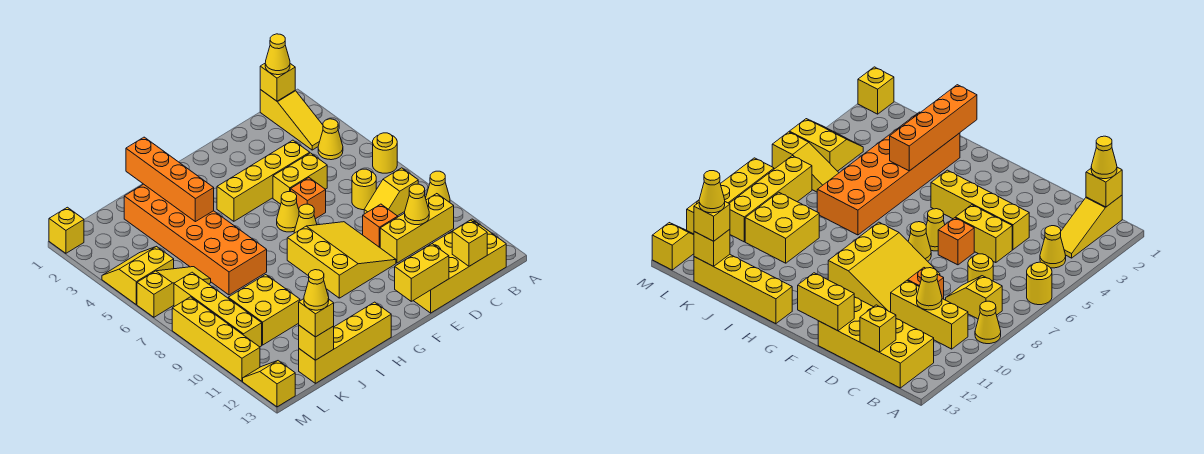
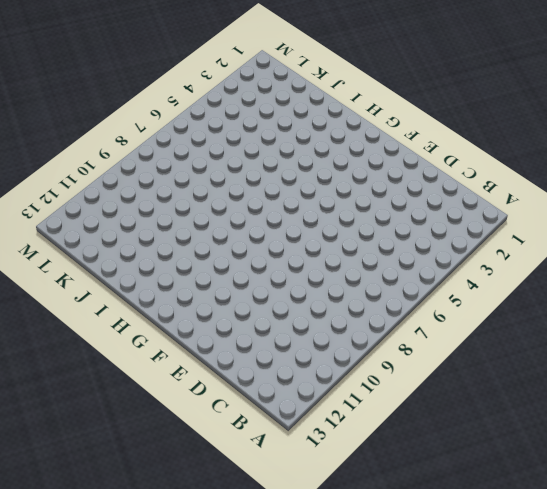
none -> yellow round brick A6 level 1
none -> yellow cone A9 level 1
none -> yellow slope B1:B3 level 1 top 1
none -> yellow cone B4 level 1

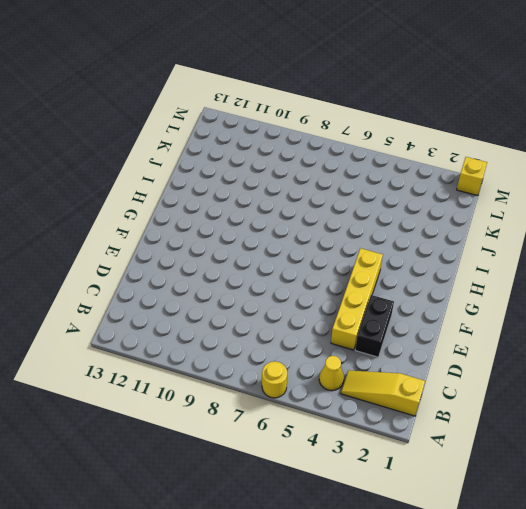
black brick D3:E3 level 1 -> none
none -> yellow cone A9 level 1
none -> yellow slope B8:C8 level 1 top B
none -> yellow brick B10:D10 level 1
none -> yellow brick B12:E13 level 1

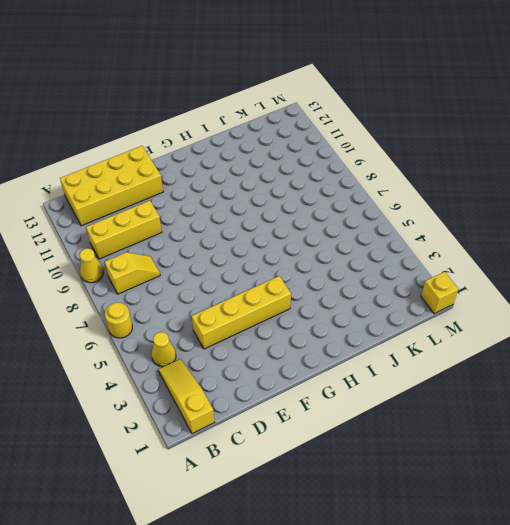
none -> yellow round brick C7 level 1
none -> yellow brick D5:E5 level 1
none -> orange brick D9 level 1
none -> orange brick E6 level 1

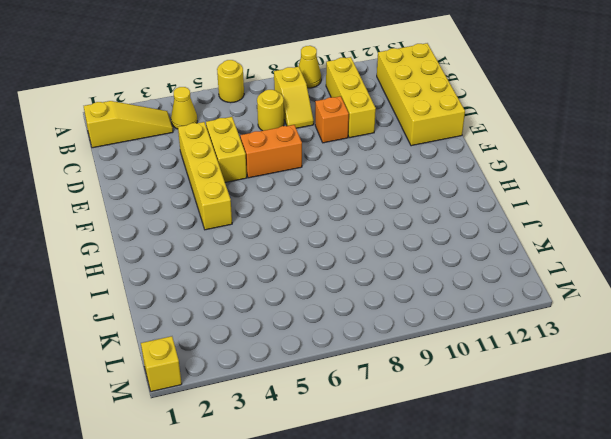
orange brick E6:E7 level 1 -> orange brick E6 level 1
none -> yellow slope E8:G10 level 1 top G
none -> yellow cone F6 level 1
none -> yellow cone F7 level 1
none -> yellow brick H13:K13 level 1

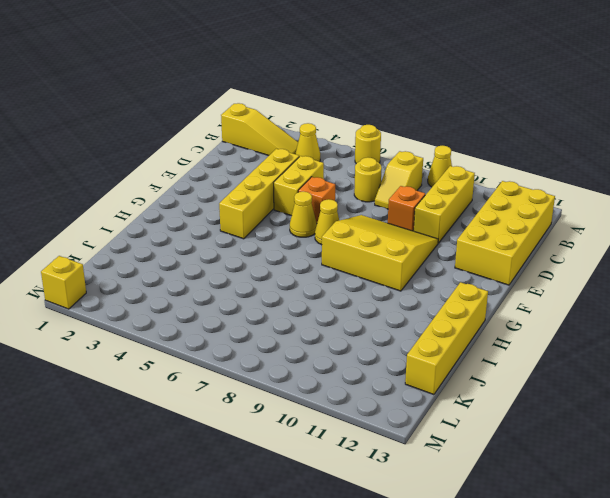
none -> orange brick I2:J7 level 1
none -> yellow brick J9:K10 level 1
none -> yellow slope K6:M6 level 1 top M
none -> yellow slope L4:M5 level 1 top 5

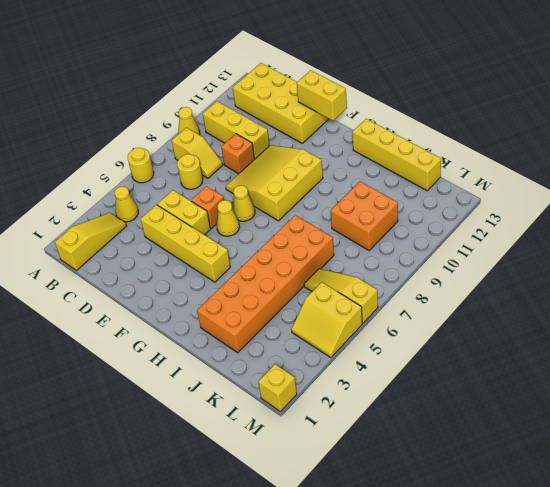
orange brick J9:K10 level 1 -> yellow brick J9:K10 level 1
none -> yellow brick L7:L10 level 1
none -> yellow brick M8:M11 level 1
none -> yellow slope M12:M13 level 1 top 13
none -> yellow brick B1 level 2

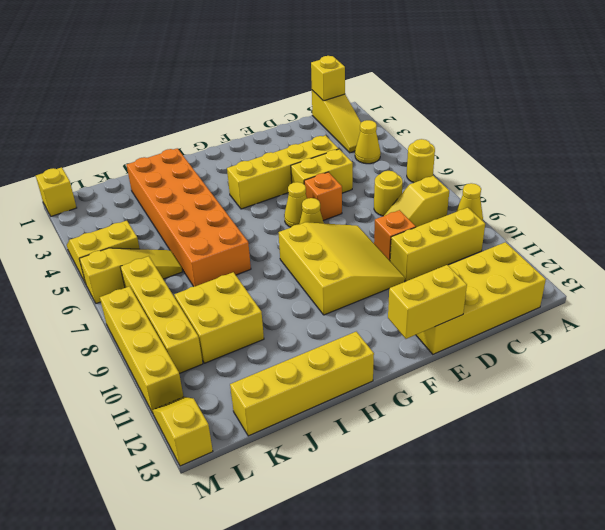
none -> yellow cone C10 level 2
none -> yellow brick C13 level 2
none -> orange brick I1:I4 level 2
none -> yellow brick K13 level 2

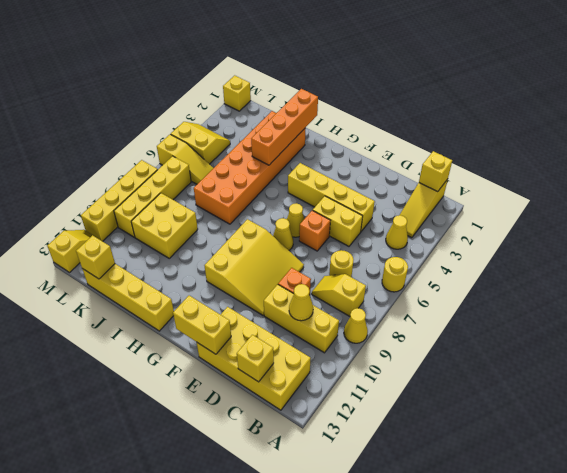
none -> yellow cone B1 level 3
none -> yellow brick K13 level 3
none -> yellow cone K13 level 4

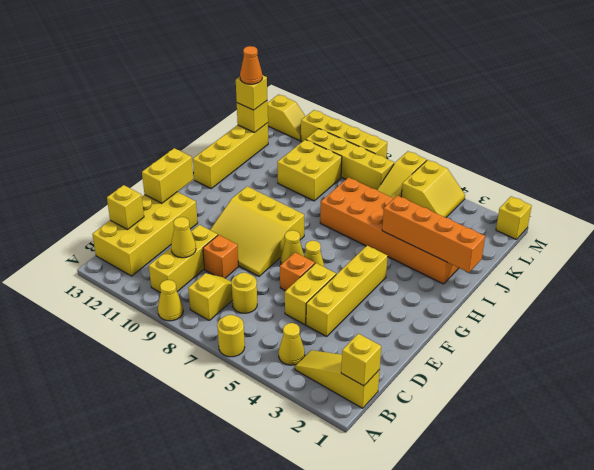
orange cone K13 level 4 -> yellow cone K13 level 4
none -> yellow cone B1 level 3

